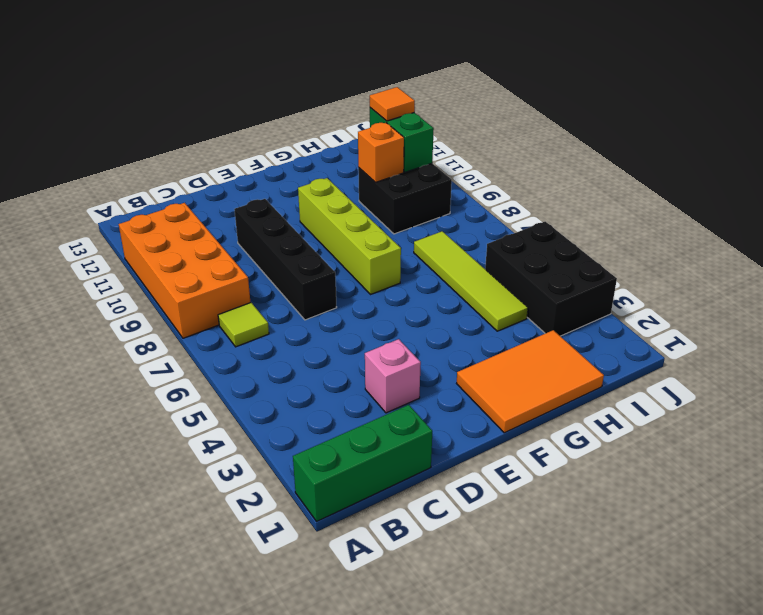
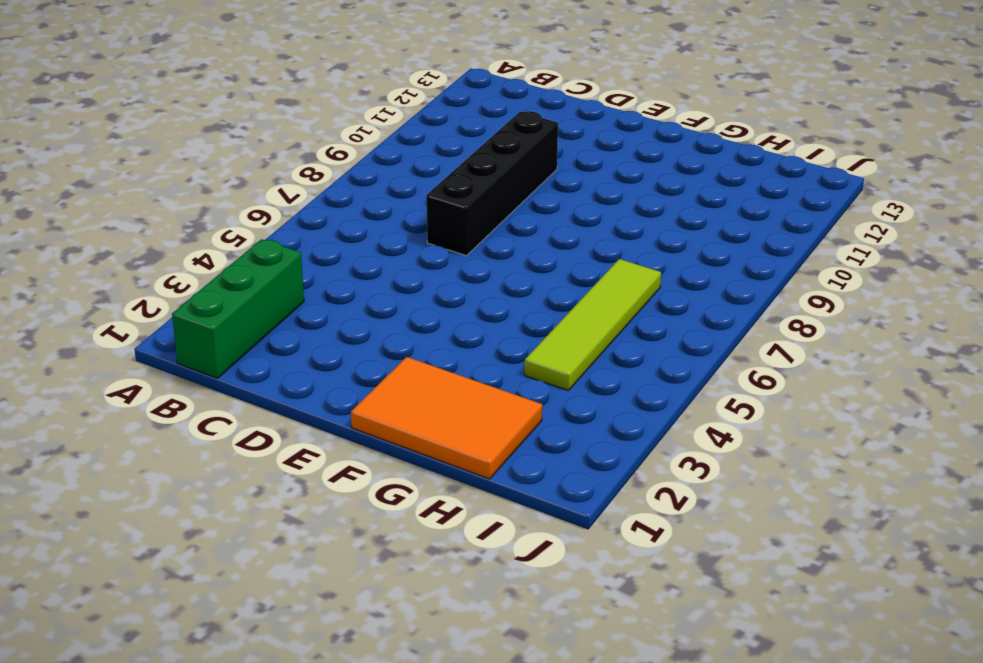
green brick B1:B3 level 1 -> green brick A1:C1 level 1
none -> orange brick A8:B11 level 1
none -> lime tile B7 level 1
none -> pink brick D3 level 1

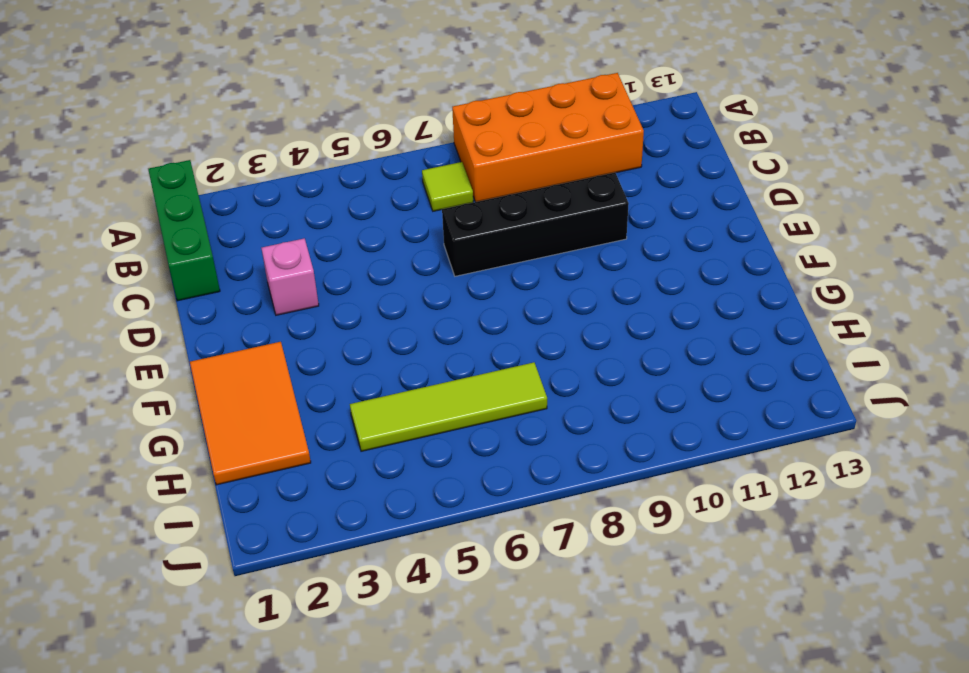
none -> lime brick F7:F10 level 1
none -> black brick H9:I10 level 1
none -> black brick I3:J5 level 1

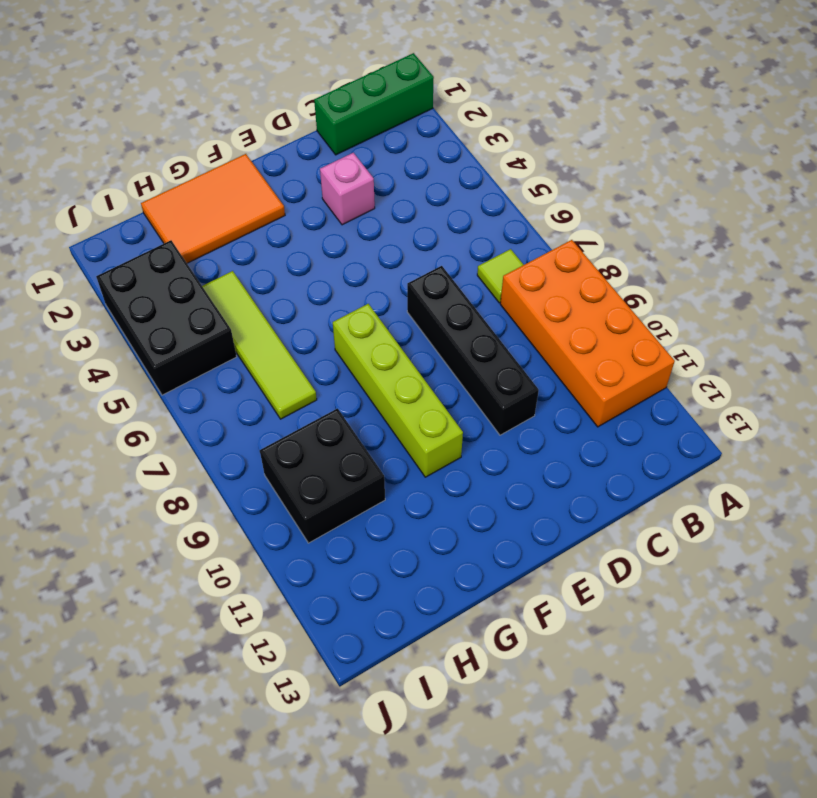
none -> orange brick H10 level 2
none -> green brick I10:I11 level 2
none -> orange tile I11 level 3

